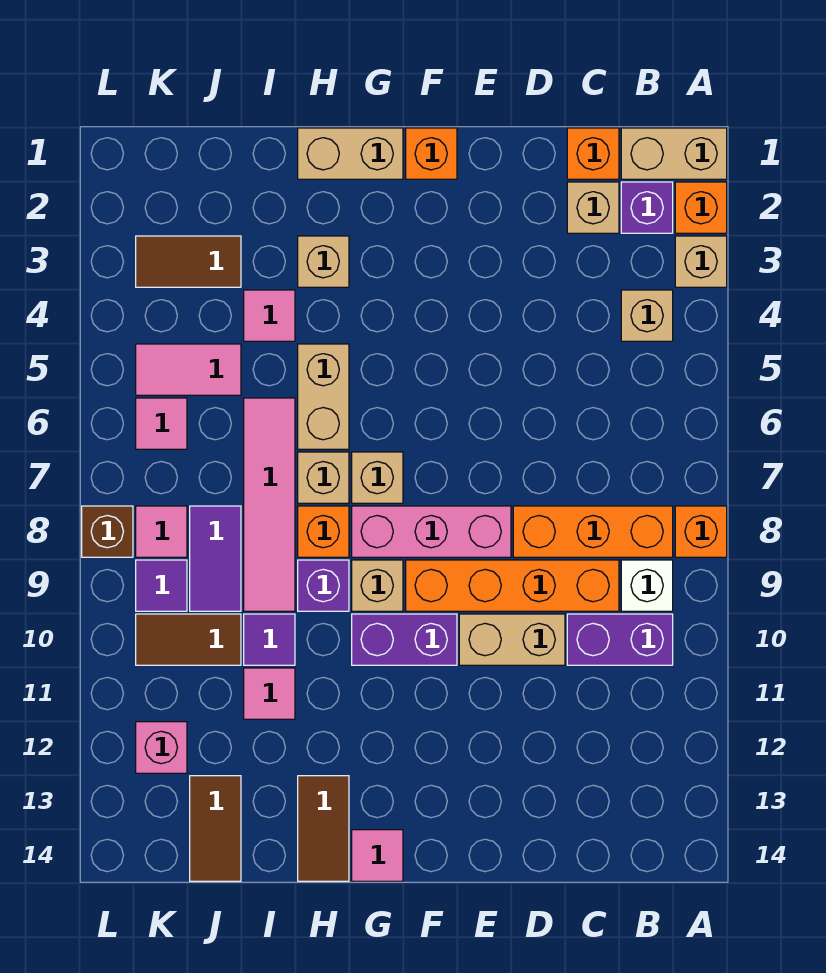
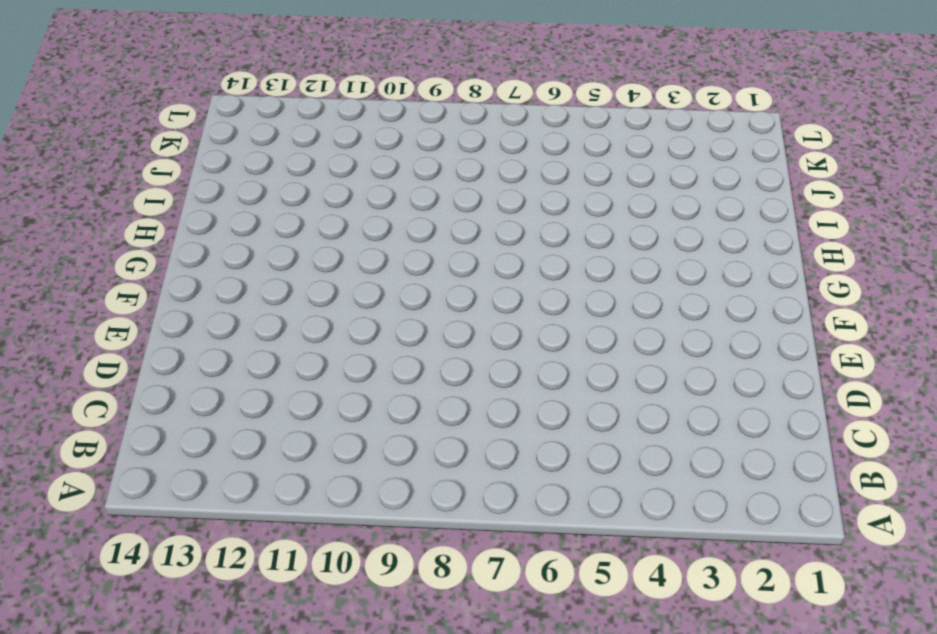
none -> tan brick A1:B1 level 1
none -> orange brick A2 level 1
none -> tan brick A3 level 1
none -> orange brick A8 level 1

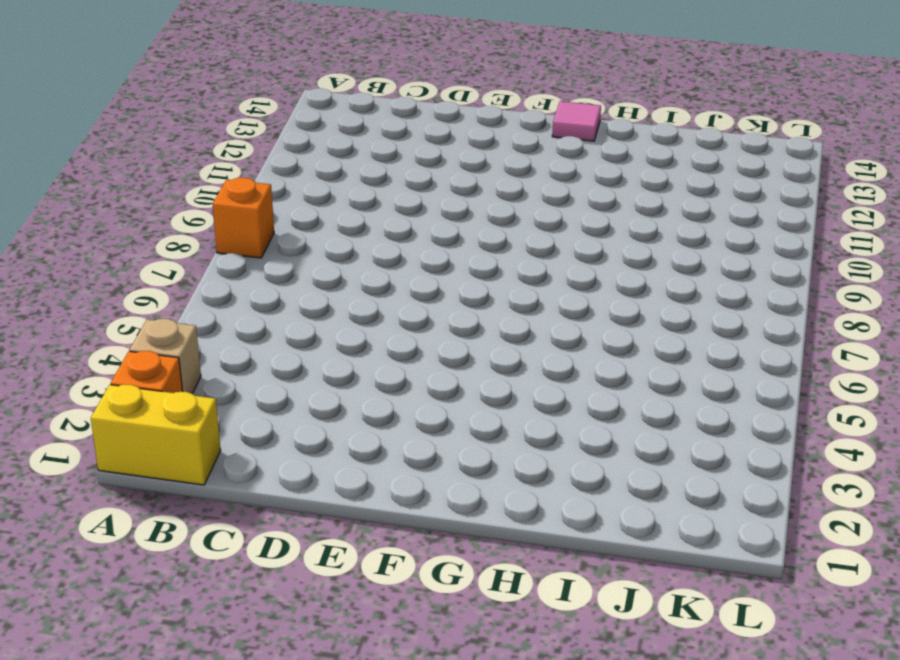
yellow brick A1:B1 level 1 -> tan brick A1:B1 level 1
none -> purple brick B2 level 1
none -> tan brick B4 level 1
none -> orange brick B8:D8 level 1
none -> white brick B9 level 1

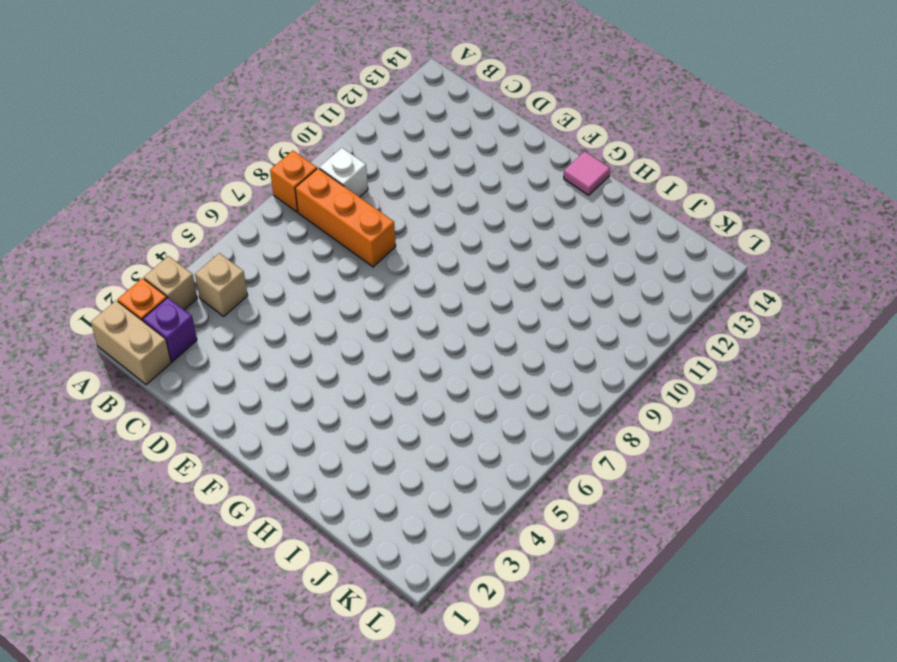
none -> purple brick B10:C10 level 1
none -> orange brick C1 level 1
none -> tan brick C2 level 1
none -> orange brick C9:F9 level 1

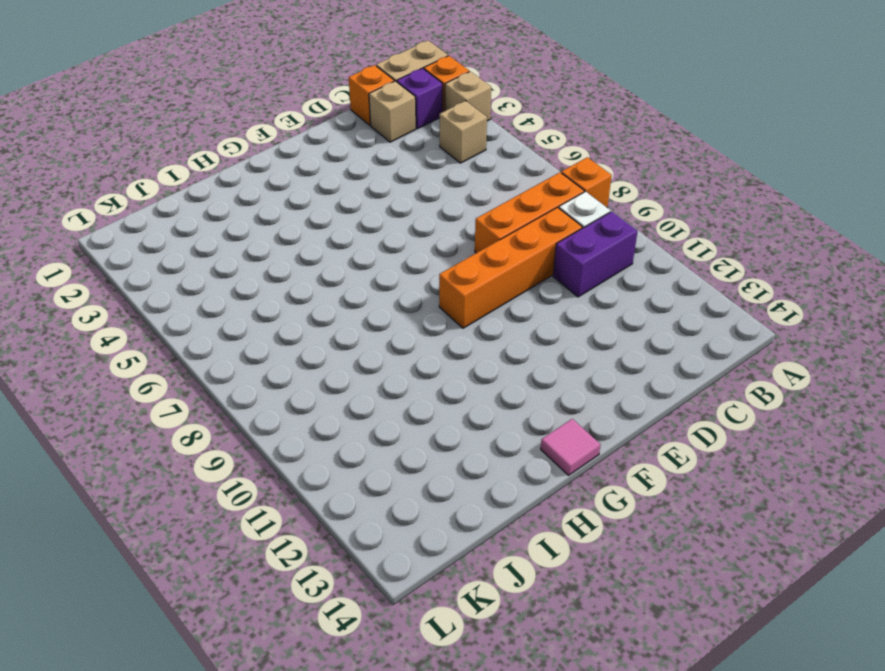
none -> tan brick D10:E10 level 1
none -> pink brick E8:G8 level 1
none -> orange brick F1 level 1
none -> purple brick F10:G10 level 1

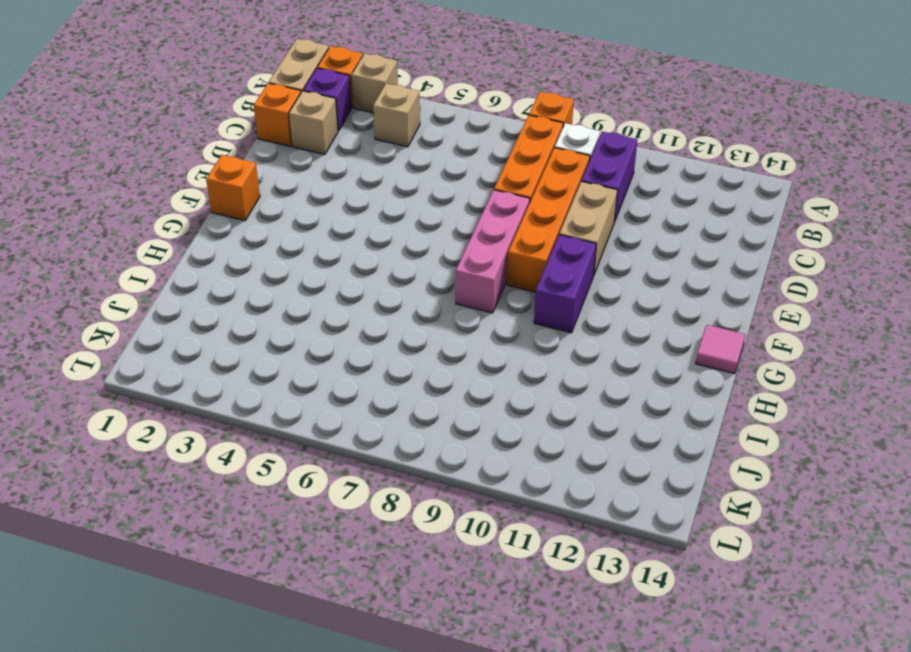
none -> tan brick G1:H1 level 1
none -> tan brick G7 level 1
none -> tan brick G9 level 1
none -> tan brick H3 level 1

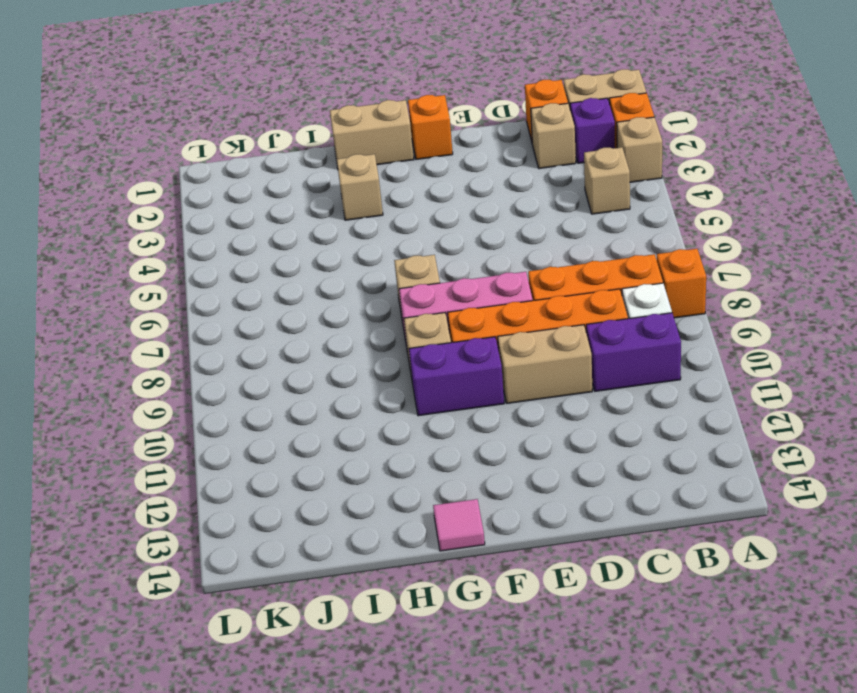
none -> tan brick H5:H6 level 1
none -> tan brick H7 level 1
none -> orange brick H8 level 1
none -> purple brick H9 level 1

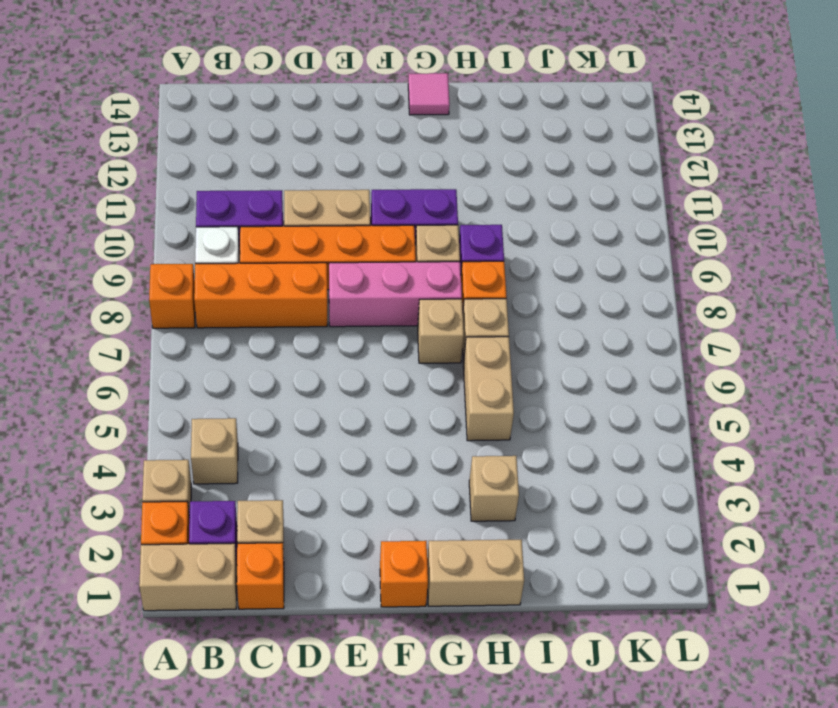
none -> brown tile H13:H14 level 1
none -> pink tile I4 level 1
none -> pink tile I6:I9 level 1
none -> purple tile I10 level 1

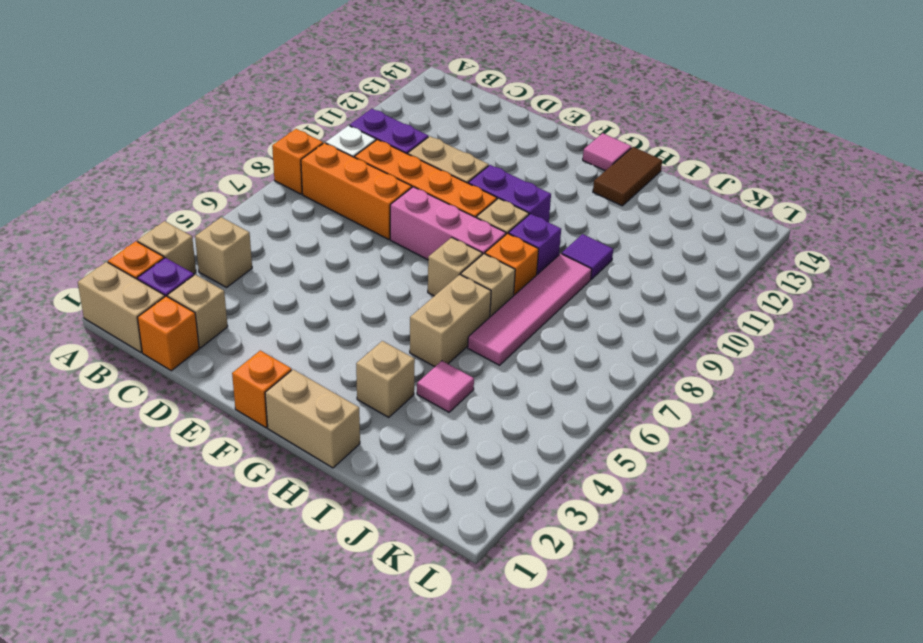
none -> pink tile I11 level 1
none -> brown tile J3:K3 level 1
none -> pink tile J5:K5 level 1
none -> purple tile J8:J9 level 1

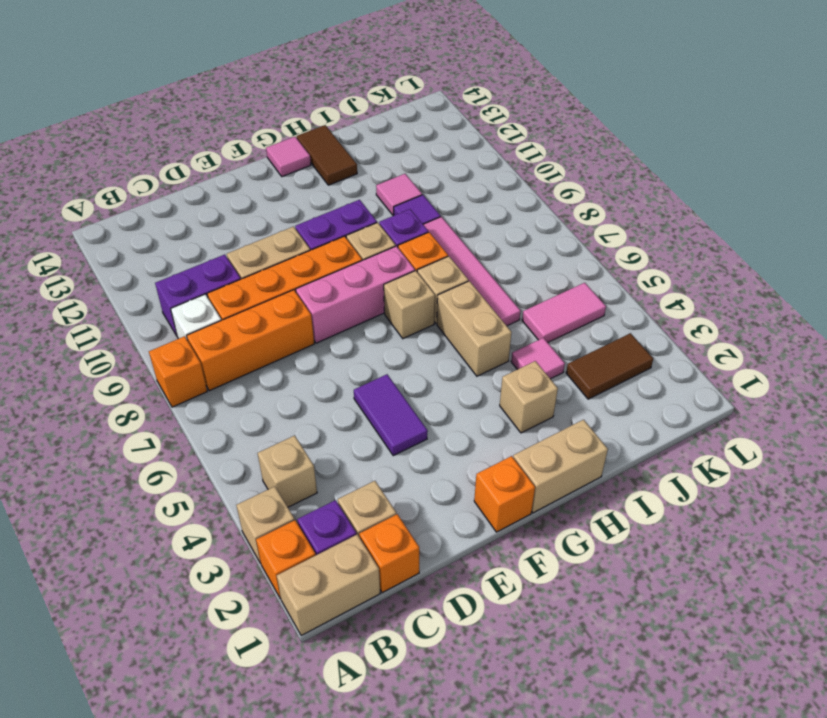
purple tile E4:E5 level 1 -> purple tile J8:J9 level 1
none -> brown tile J10:K10 level 1
none -> brown tile J13:J14 level 1
none -> pink tile K6 level 1
none -> pink tile K8 level 1

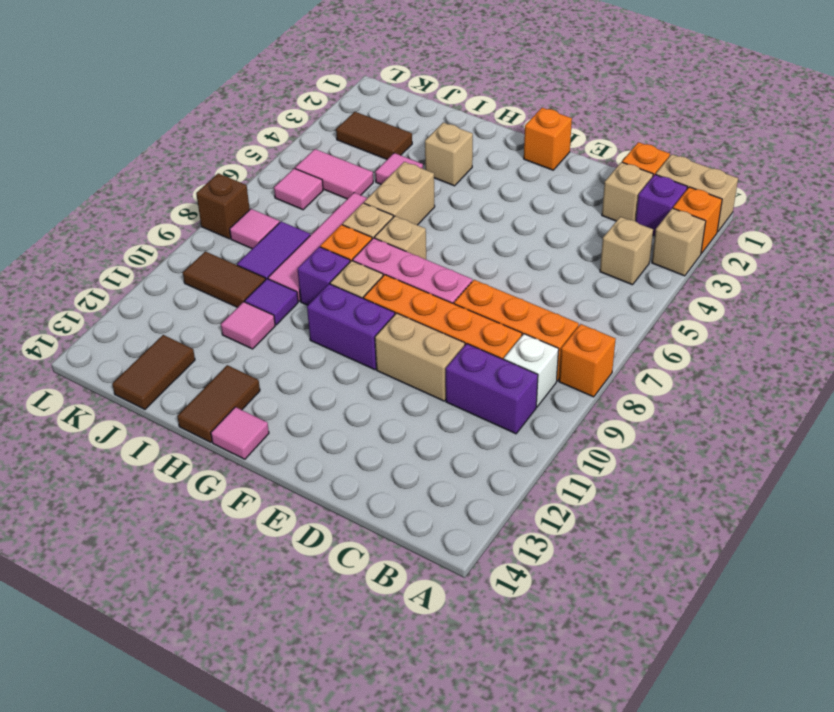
none -> tan brick G1:H1 level 1
none -> purple tile K9 level 1
none -> pink brick K12 level 1

